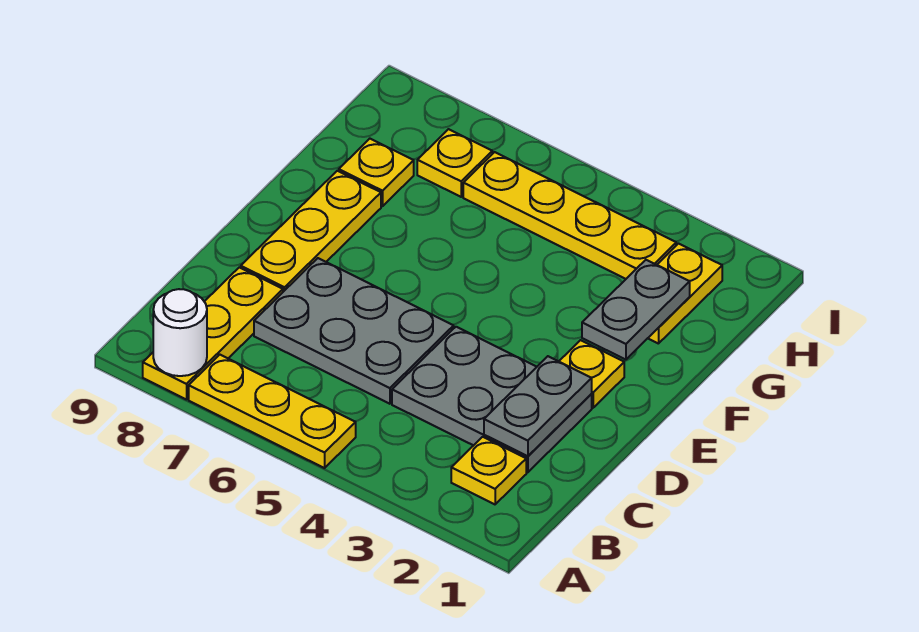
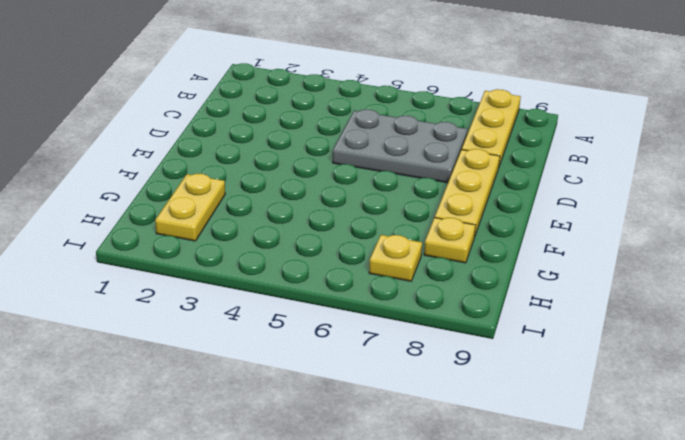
none -> yellow plate A5:A7 level 1
none -> yellow plate B2 level 1
none -> grey plate C2:D4 level 1

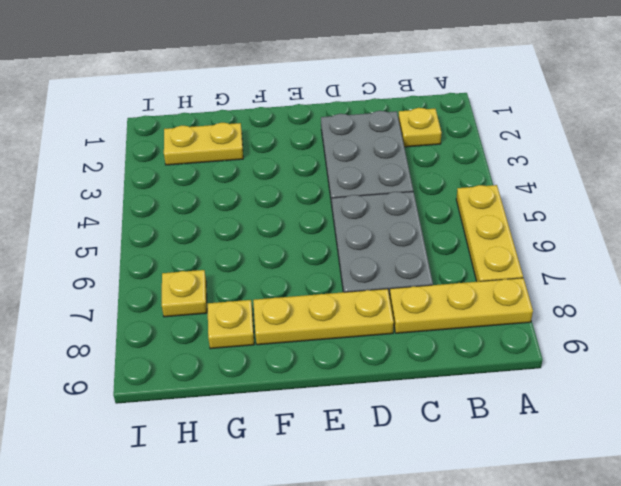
none -> yellow plate E2 level 1
none -> yellow plate H3:H6 level 1
none -> white round brick A8 level 2

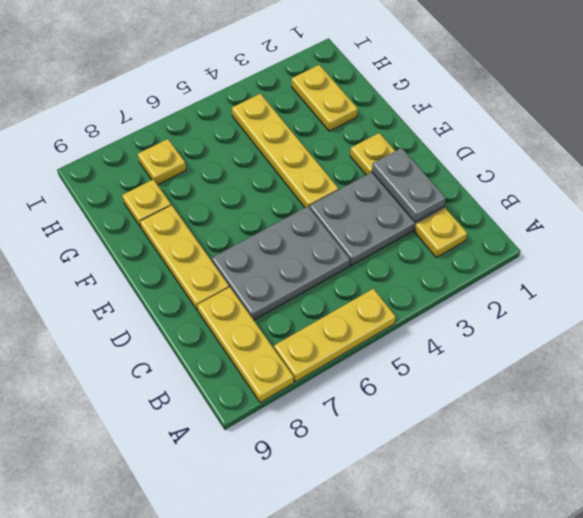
yellow plate E4:H4 level 1 -> yellow plate H3:H6 level 1
none -> white round brick A8 level 2
none -> grey plate F2:G2 level 2

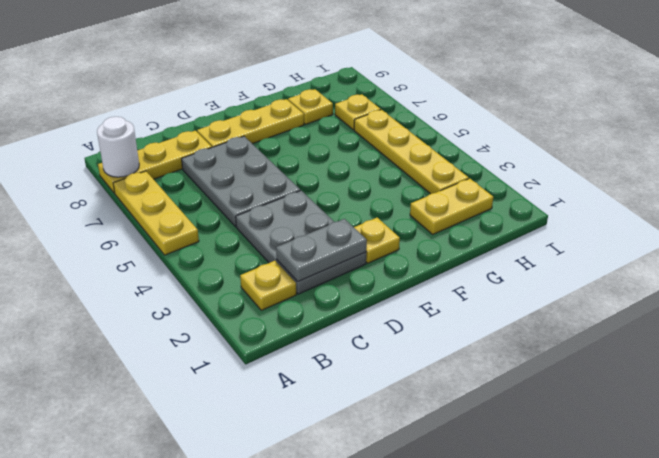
none -> grey plate F2:G2 level 2

